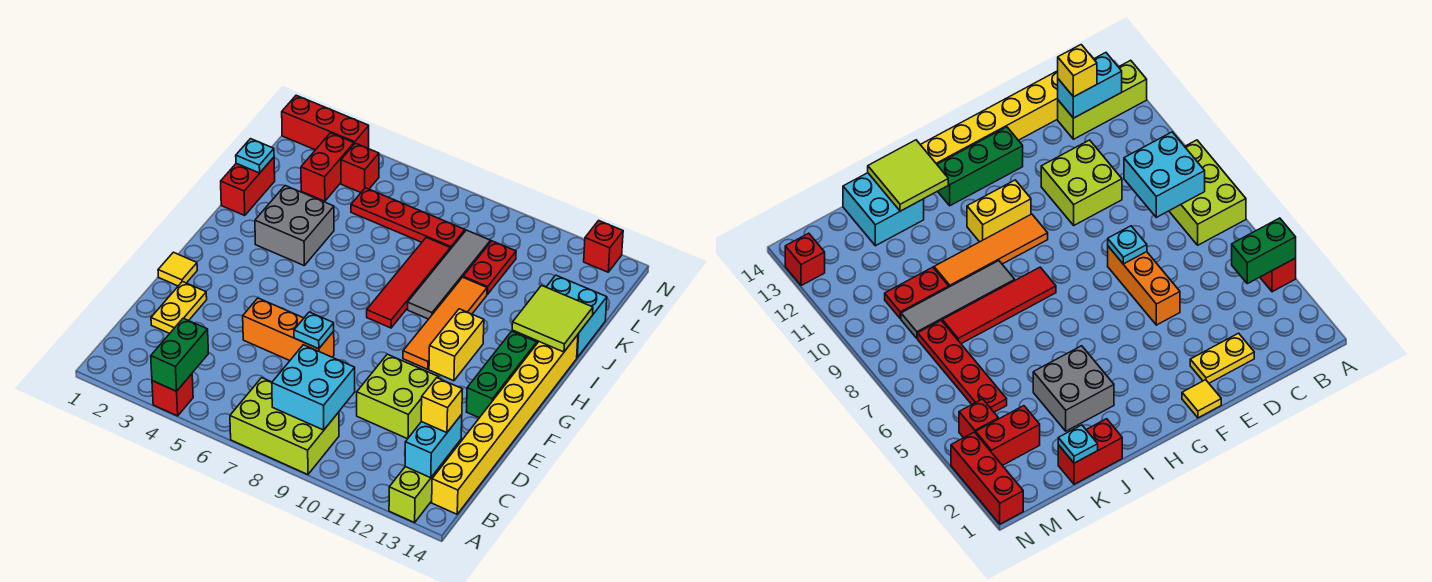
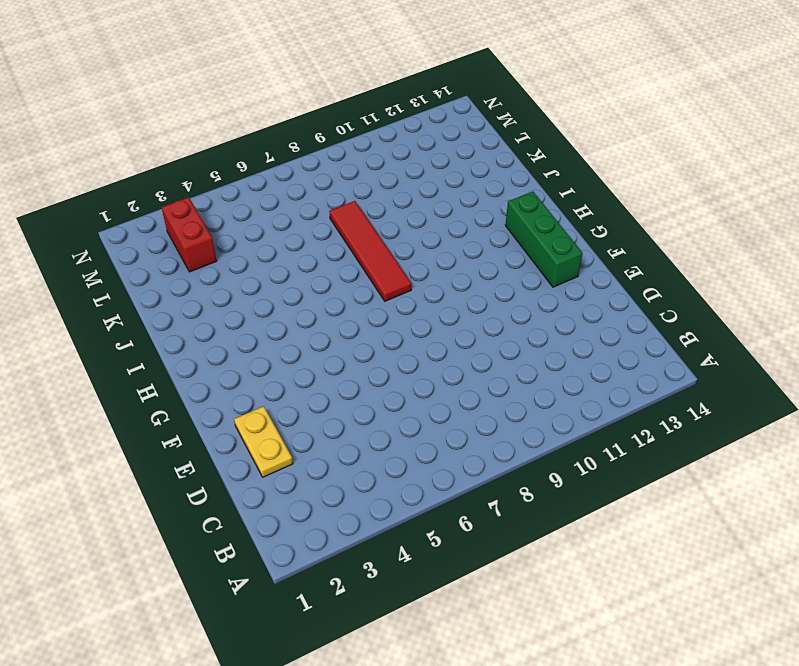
none -> red brick A4 level 1
none -> lime brick A7:B9 level 1
none -> lime brick A13:C13 level 1

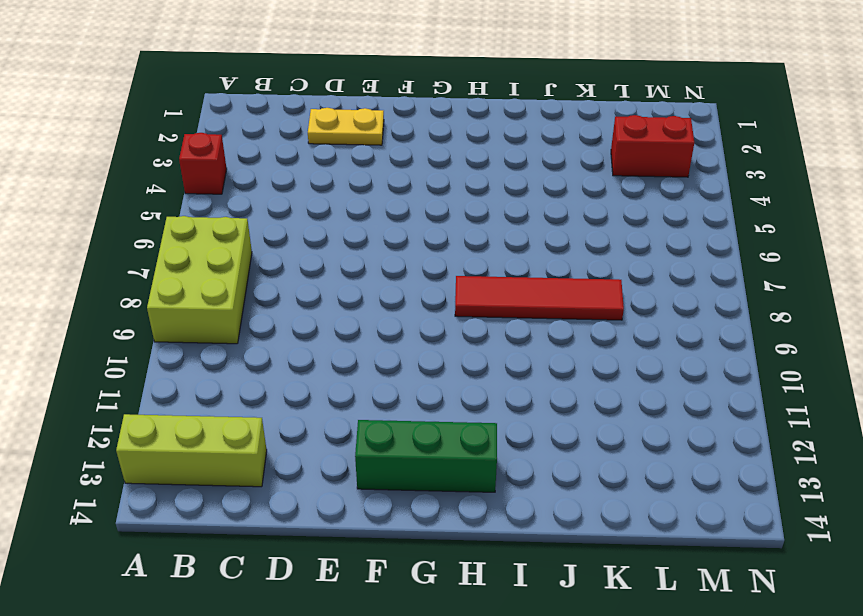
none -> yellow brick B14:I14 level 1
none -> lime brick D10:E11 level 1
none -> orange brick E5:E7 level 1

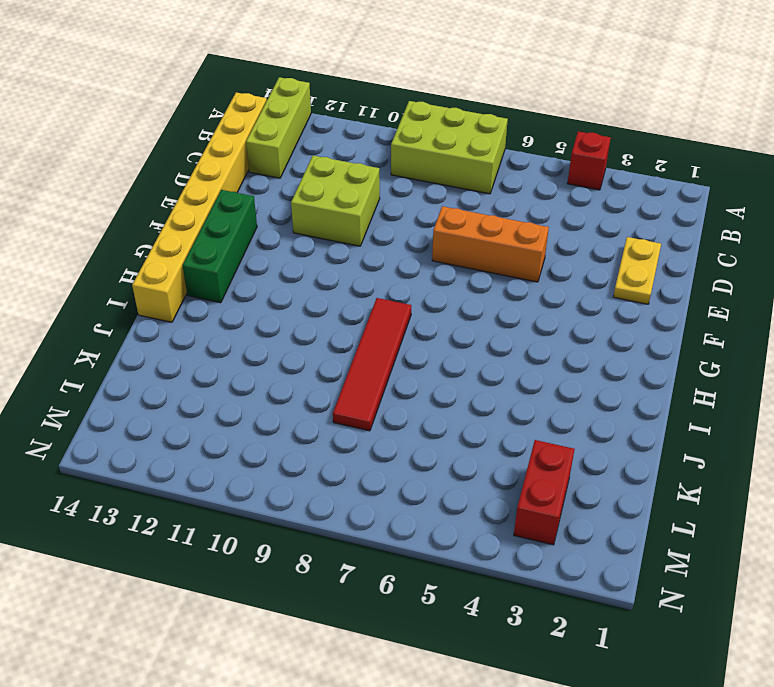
none -> yellow tile F1 level 1
none -> orange tile G10:J10 level 1
none -> yellow brick G11:H11 level 1

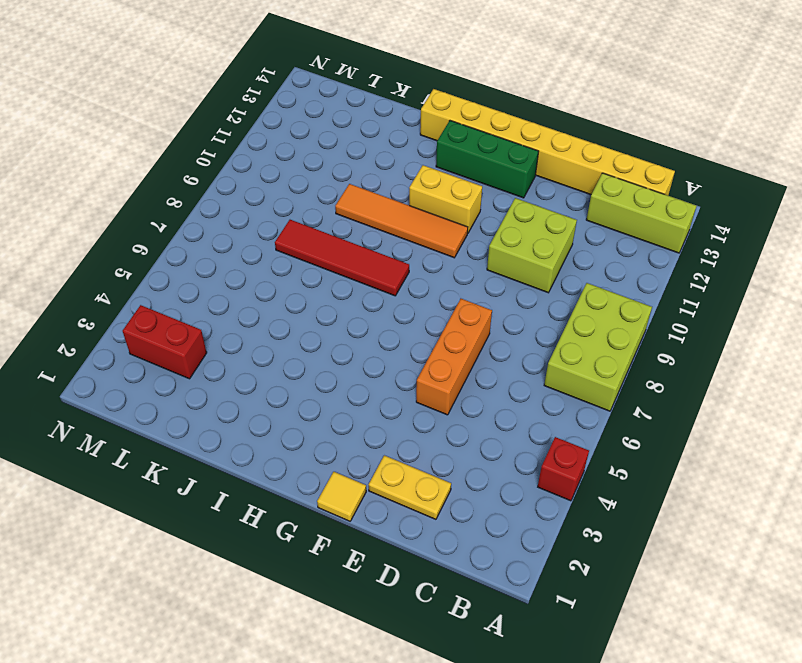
none -> grey brick I3:J4 level 1
none -> grey tile I9:L9 level 1
none -> red brick J1:K1 level 1

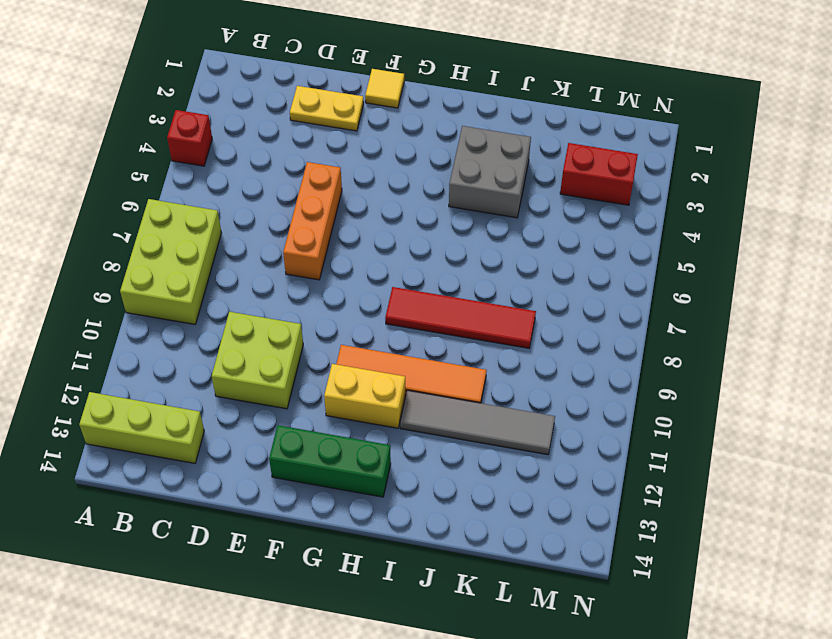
grey tile I11:L11 level 1 -> grey tile I9:L9 level 1
none -> yellow brick B14:I14 level 1
none -> red brick J1:K1 level 1
none -> cyan brick J13:K14 level 1

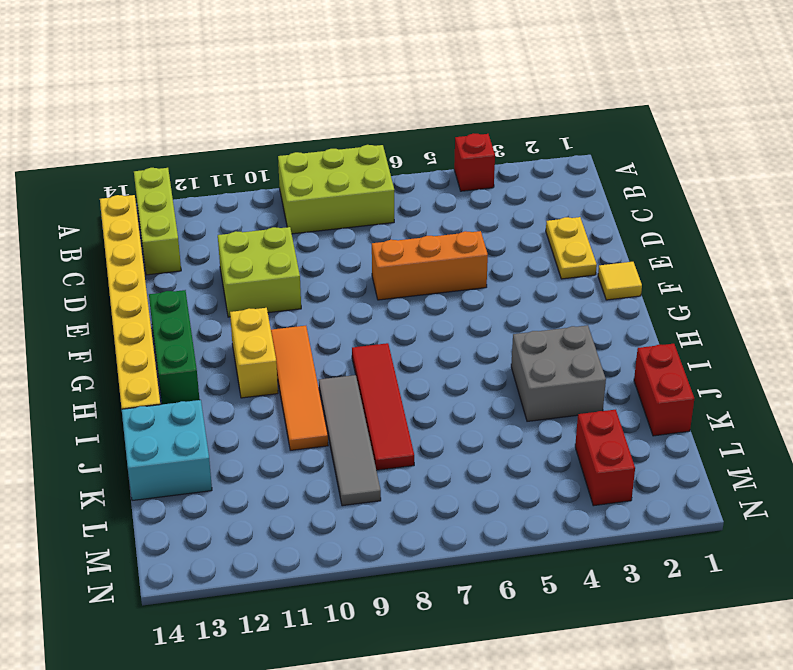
none -> red plate K10:L10 level 1
none -> red plate L5:L8 level 1
none -> red brick M4 level 1

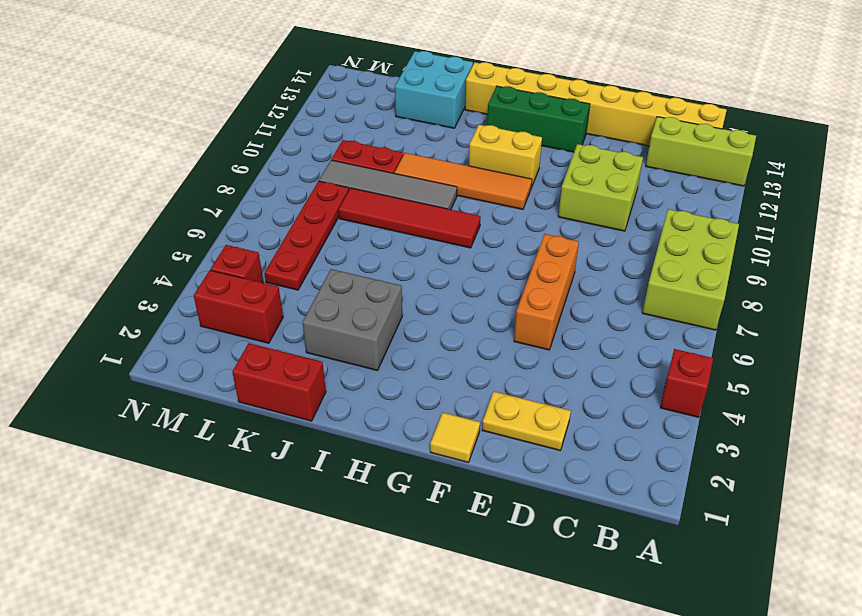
none -> red brick N1:N3 level 1
none -> red brick N13 level 1
none -> green brick A4:B4 level 2

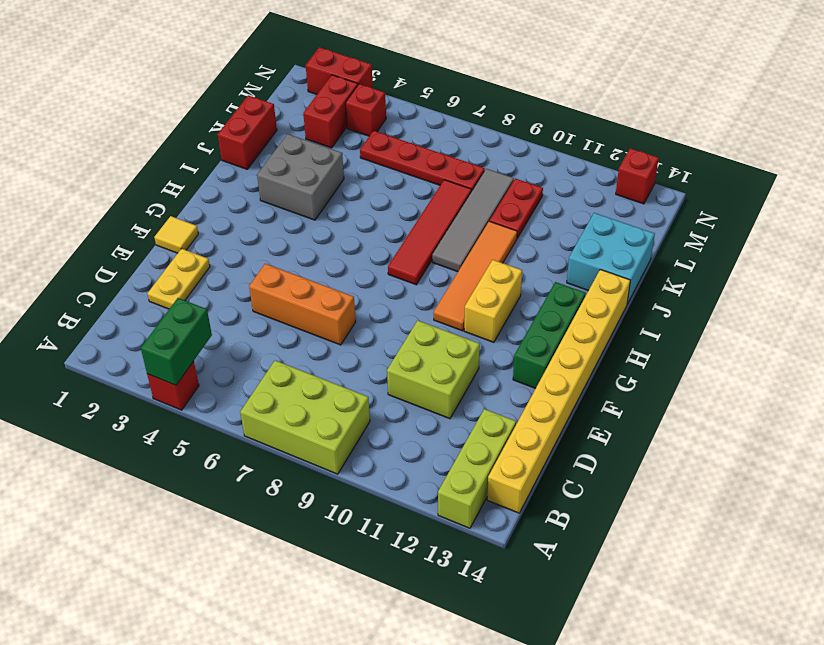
red brick N2:N3 level 1 -> red brick N1:N3 level 1
none -> cyan brick B8:C9 level 2
none -> cyan brick B13:C13 level 2
none -> cyan plate E7 level 2

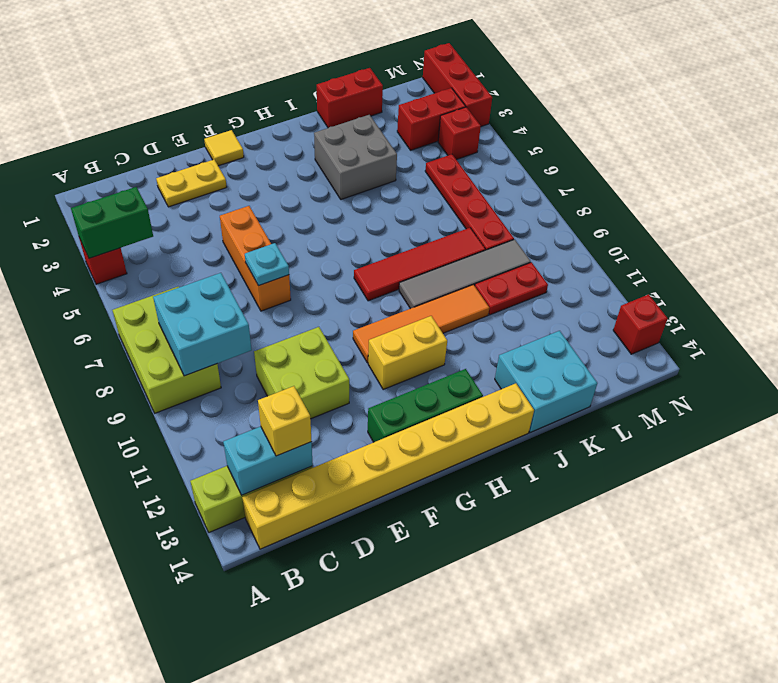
none -> lime tile I13:J14 level 2
none -> cyan plate K1 level 2

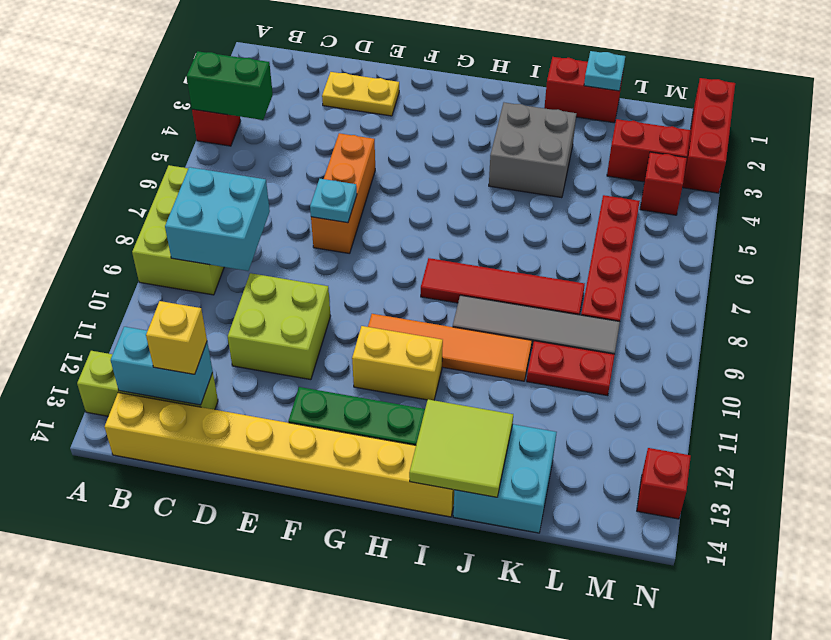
none -> yellow tile F1 level 1

